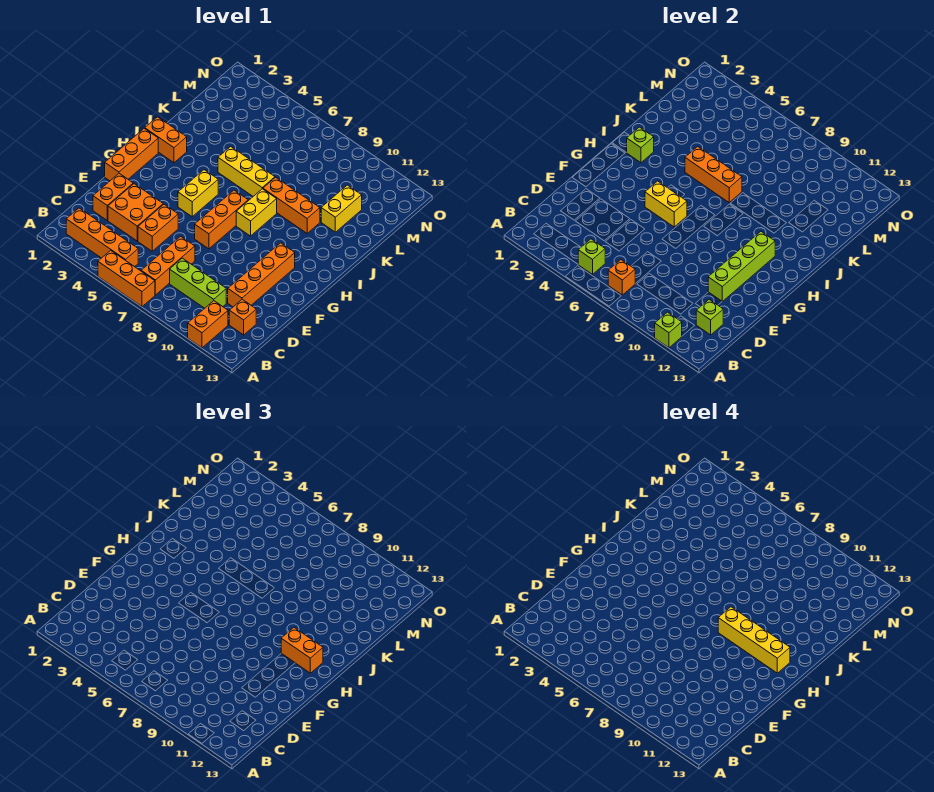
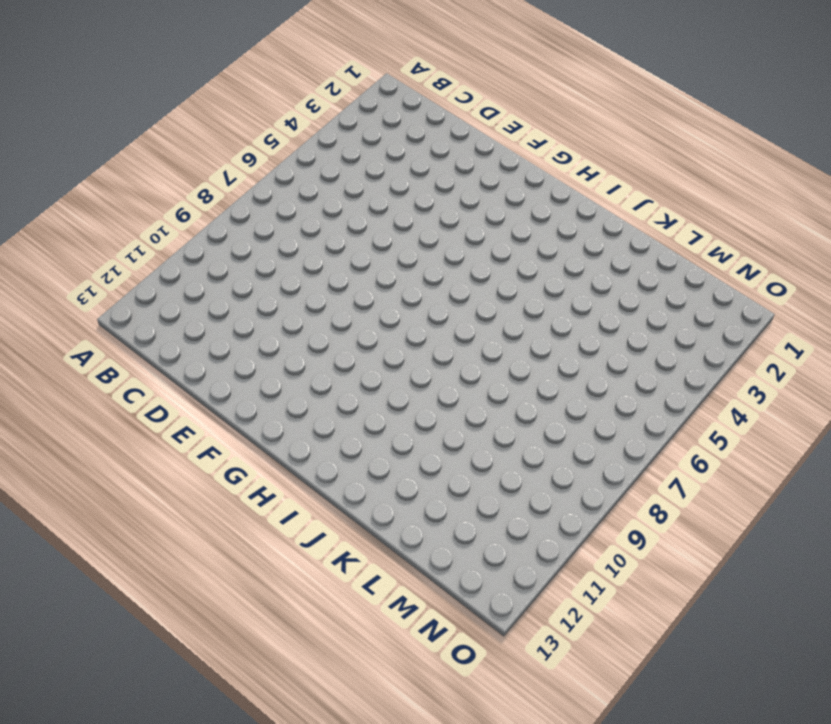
none -> orange brick A5:A7 level 1
none -> orange brick A11:B11 level 1
none -> orange brick B2:B5 level 1

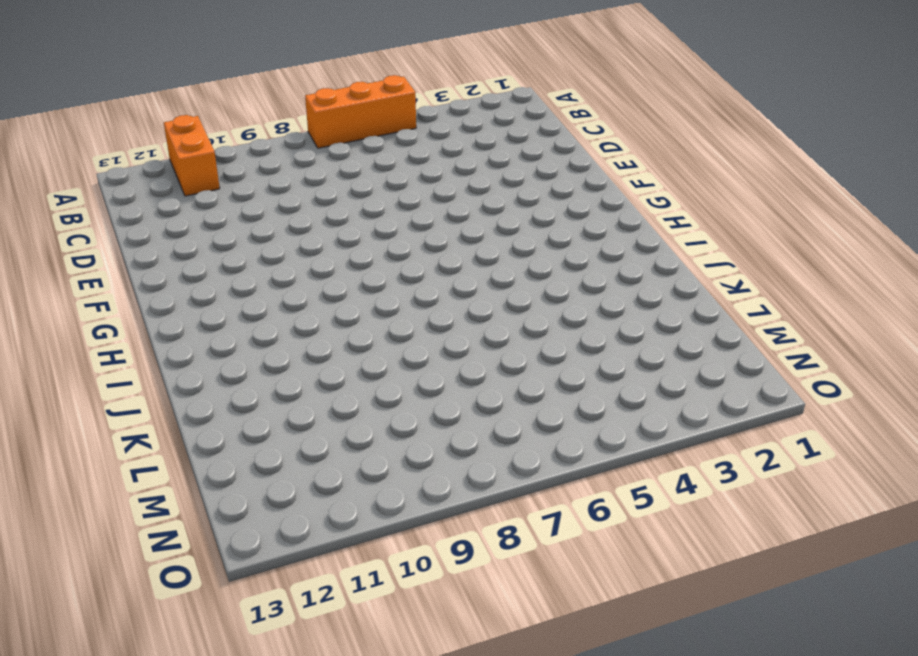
none -> orange brick B2:B5 level 1
none -> orange brick B7:D7 level 1
none -> lime brick C8:C10 level 1

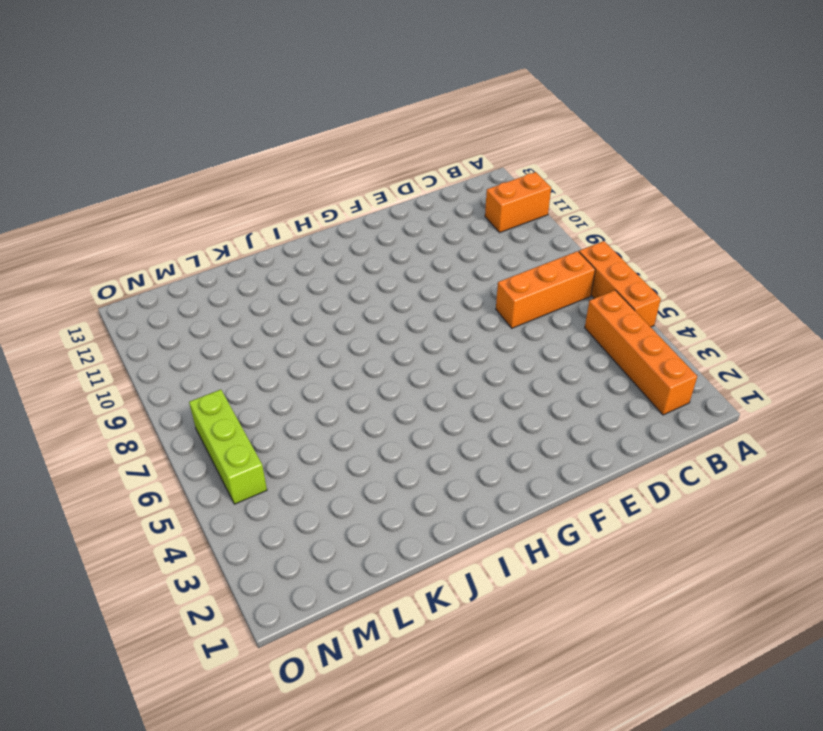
lime brick N5:N7 level 1 -> lime brick C8:C10 level 1
none -> orange brick C12 level 1
none -> orange brick D2:E2 level 1
none -> orange brick D3:E4 level 1

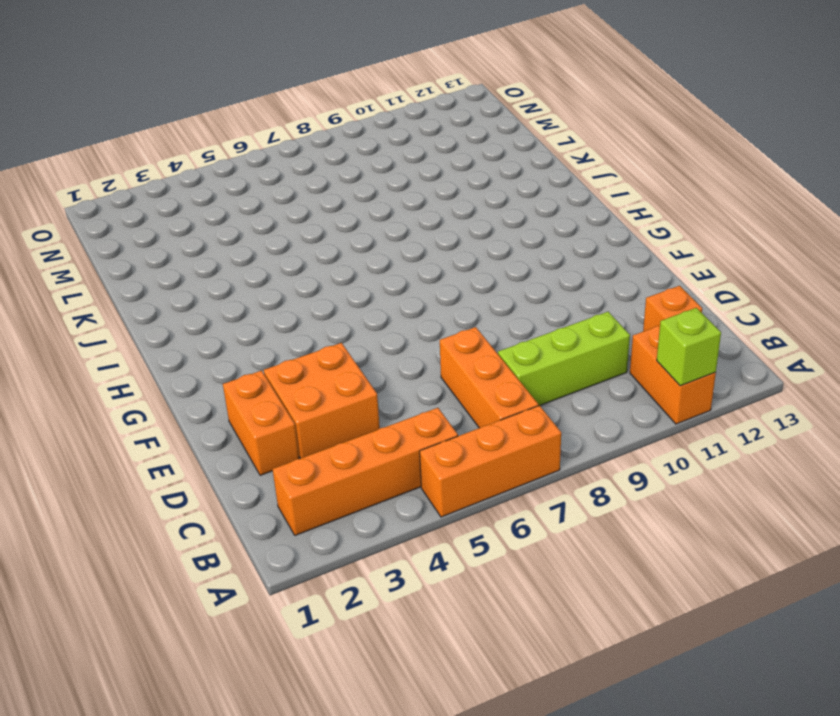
none -> orange brick D5:E5 level 1
none -> orange brick D11:G11 level 1
none -> orange brick F1:H1 level 1

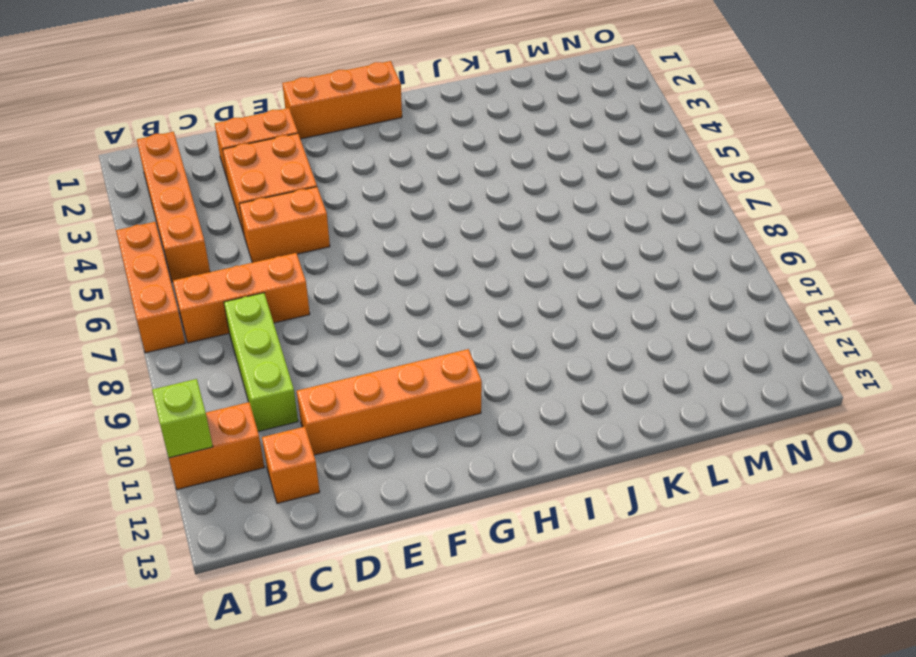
none -> orange brick F7:H7 level 1
none -> yellow brick G5:H5 level 1
none -> yellow brick H8:I8 level 1

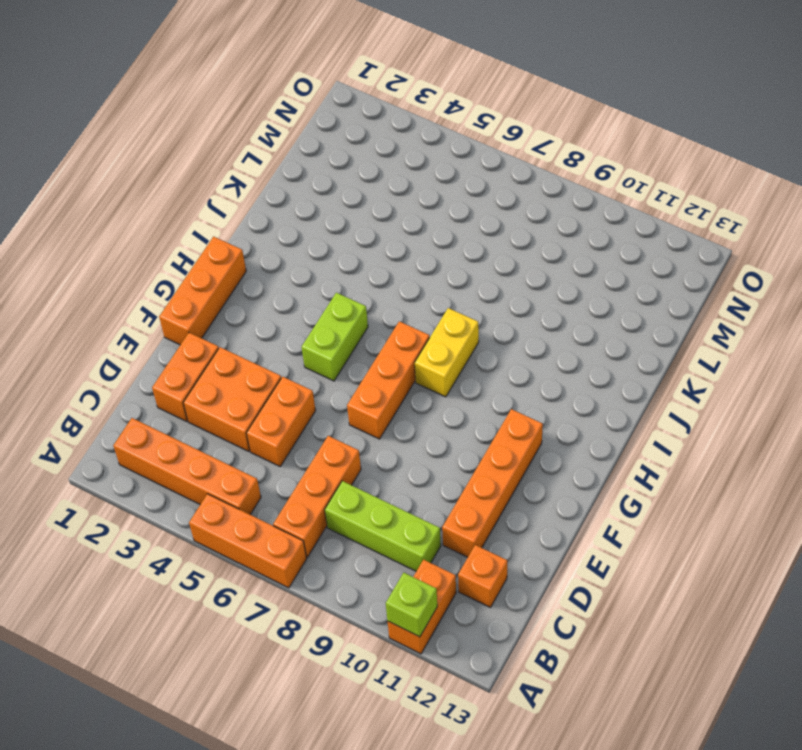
lime brick G5:H5 level 1 -> yellow brick G5:H5 level 1
none -> orange brick I1:I2 level 1
none -> yellow brick J5:J7 level 1
none -> orange brick J8:J10 level 1

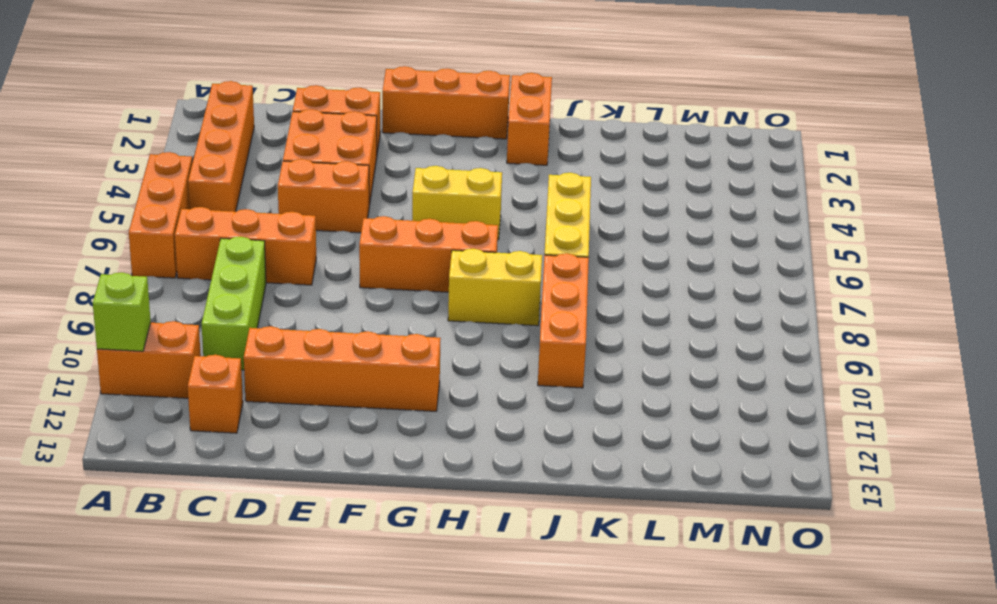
none -> yellow brick K11:L11 level 1
none -> lime brick B5 level 2
none -> orange brick B7 level 2

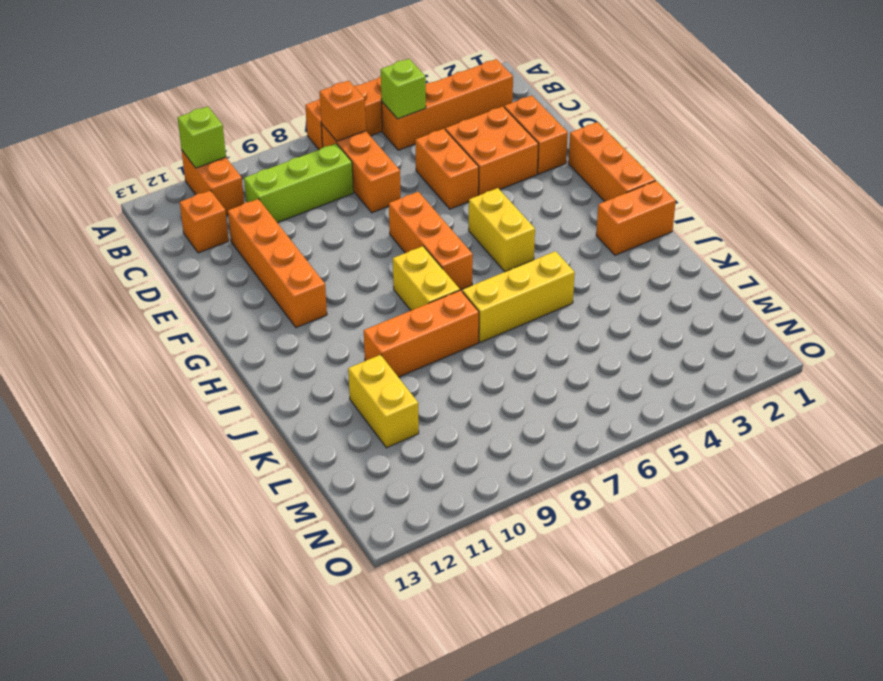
none -> lime brick C12 level 2
none -> lime brick E11:H11 level 2
none -> yellow brick G5:G6 level 2

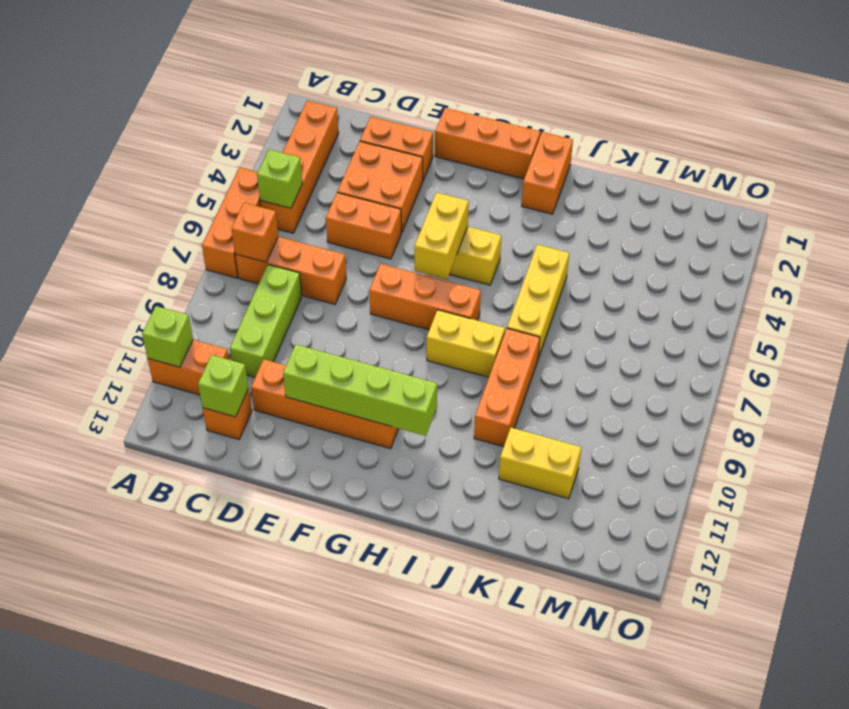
none -> lime brick I2 level 2
none -> orange brick J5:J7 level 2
none -> orange brick H11:H12 level 3

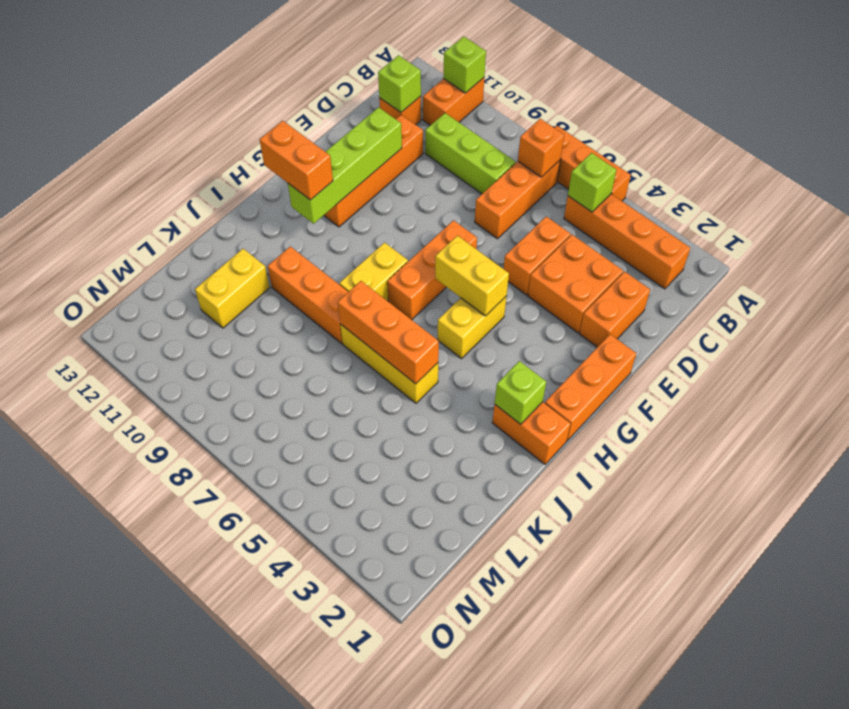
none -> yellow brick H9:H12 level 4

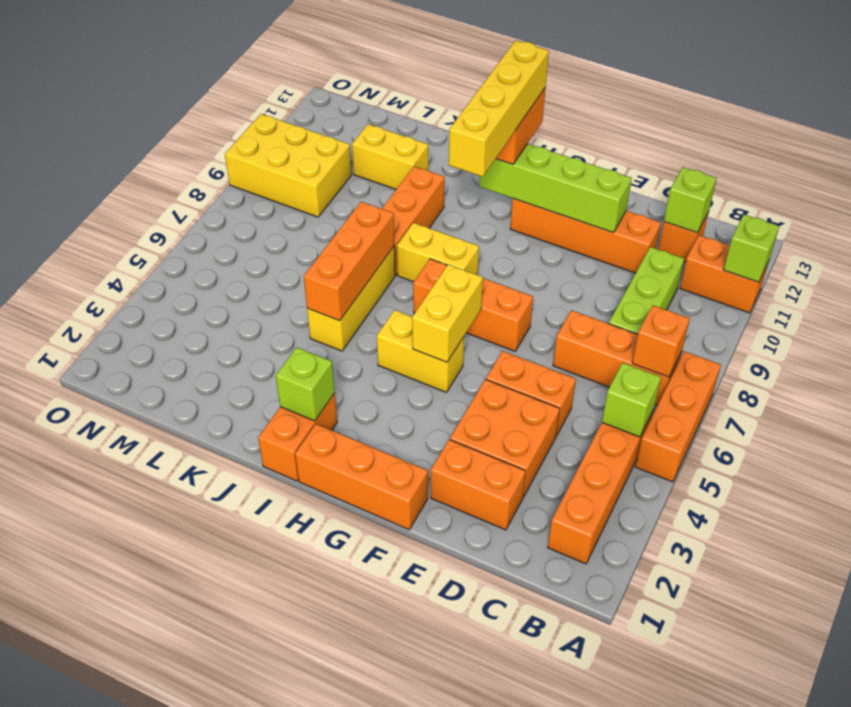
yellow brick M9:O10 level 1 -> none

